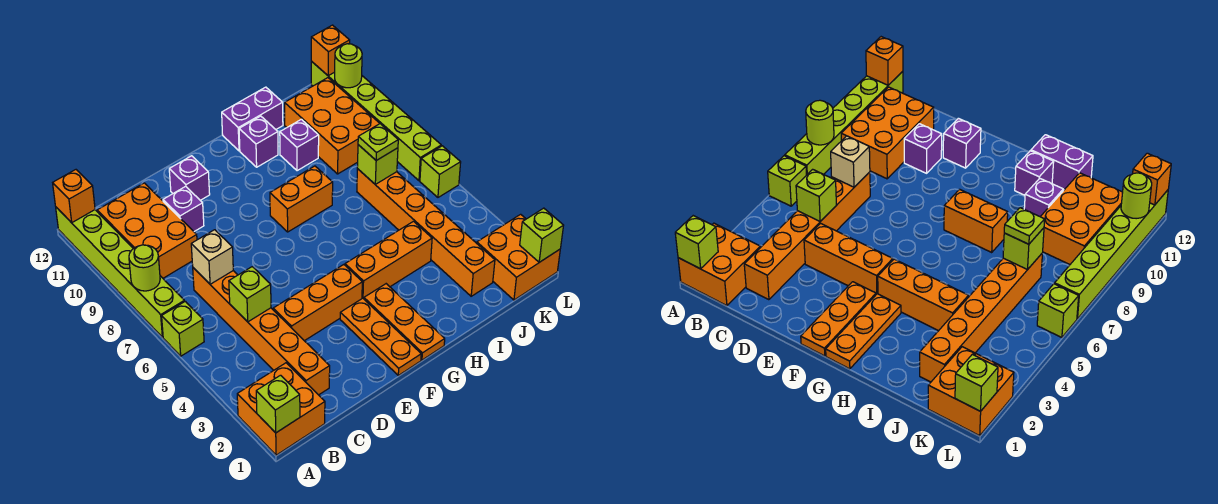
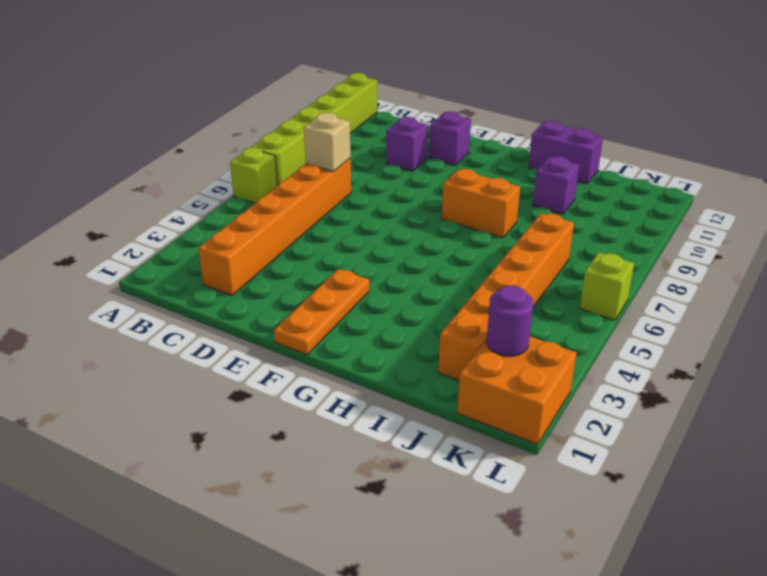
purple round brick K2 level 2 -> none
none -> orange brick A1:B2 level 1
none -> orange brick B9:C11 level 1
none -> orange brick D4:F4 level 1
none -> orange plate G1:G3 level 1

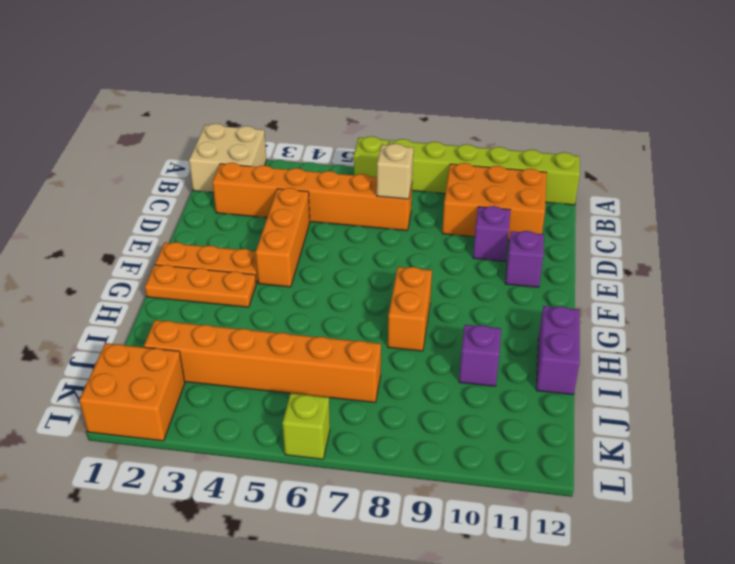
tan brick A1:B2 level 1 -> orange brick A1:B2 level 1
none -> orange brick G4:I4 level 1
none -> purple brick H11 level 1
none -> orange brick J9:K11 level 1
none -> lime brick L7:L12 level 1

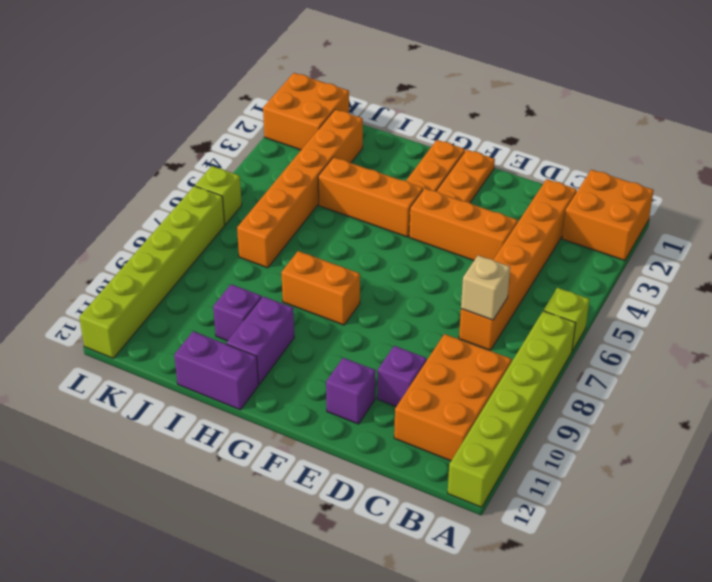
purple brick H10:H11 level 1 -> purple brick H11 level 1
none -> orange brick J9:K11 level 1
none -> lime brick A1 level 2
none -> lime round brick A8 level 2
none -> orange brick A12 level 2

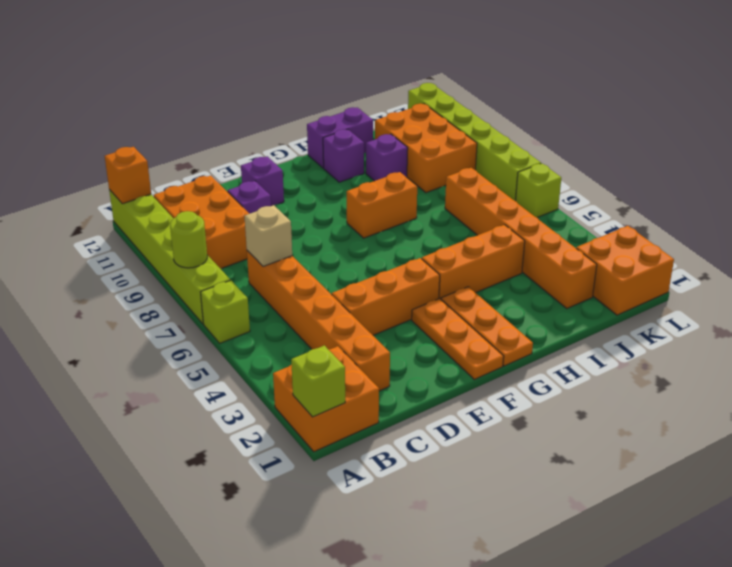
none -> lime brick C5 level 2
none -> lime brick J7 level 2
none -> lime brick L1 level 2
none -> lime round brick L11 level 2

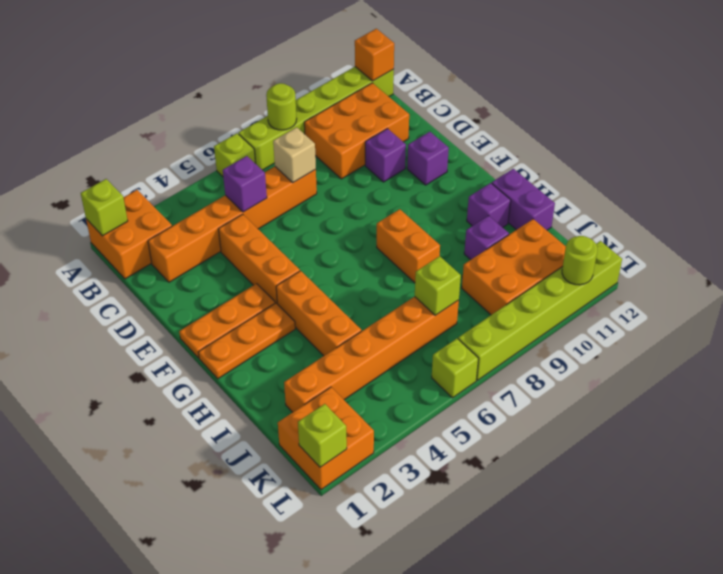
purple brick C5 level 2 -> lime brick C5 level 2
none -> orange brick L12 level 2
none -> lime plate J7 level 3

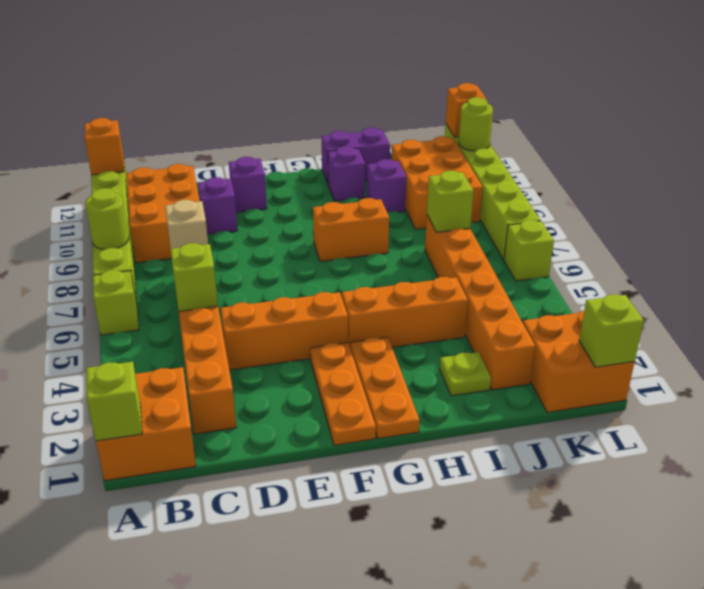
lime plate I2 level 1 -> lime plate J7 level 3

